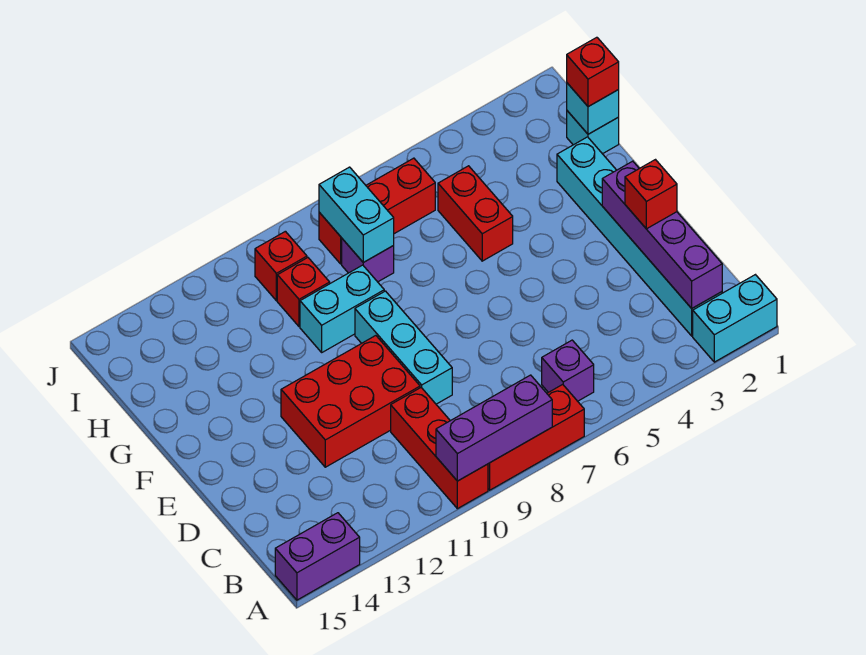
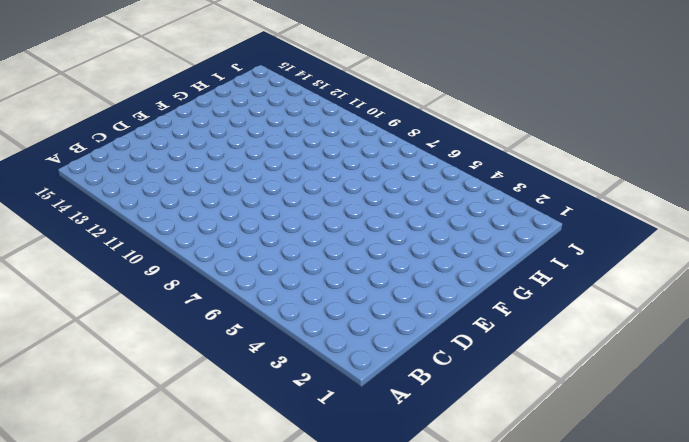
none -> cyan brick A1:A2 level 1
none -> red brick A7:A9 level 1
none -> red brick A10:C10 level 1

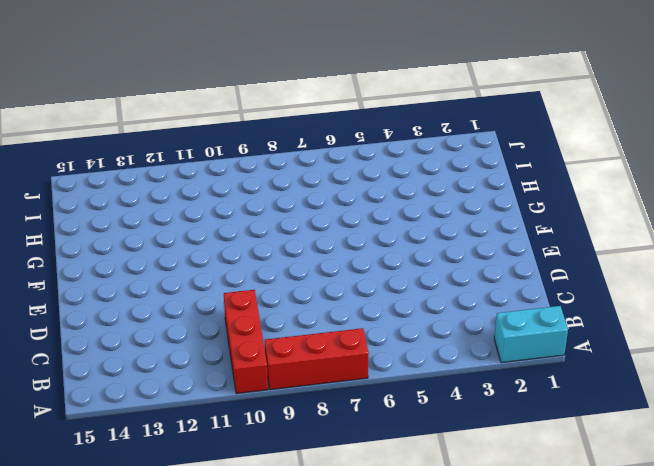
none -> purple brick A14:A15 level 1
none -> cyan brick B2:G2 level 1
none -> purple brick B6 level 1

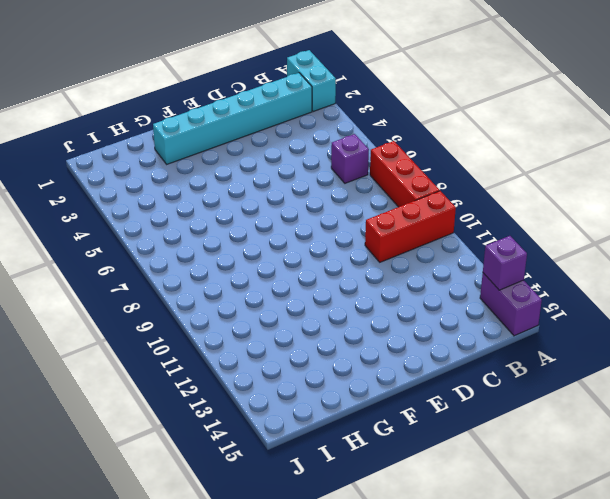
purple brick A14 level 2 -> purple brick H8 level 1
none -> cyan brick D9:F9 level 1
none -> red brick D10:E12 level 1
none -> red brick G5:H5 level 1

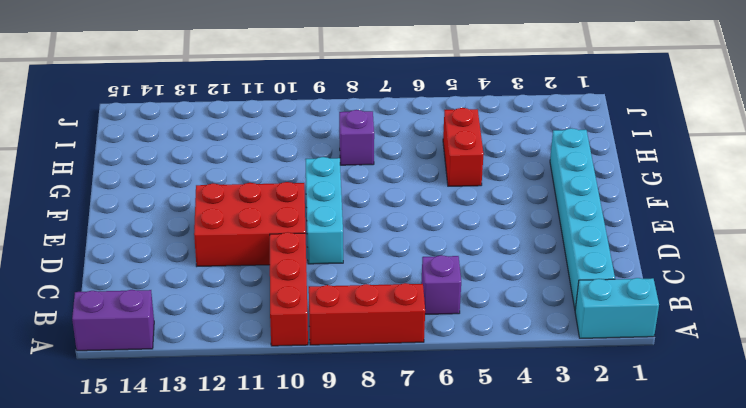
none -> cyan brick G9:G10 level 1
none -> cyan brick H1 level 1
none -> red brick H10 level 1

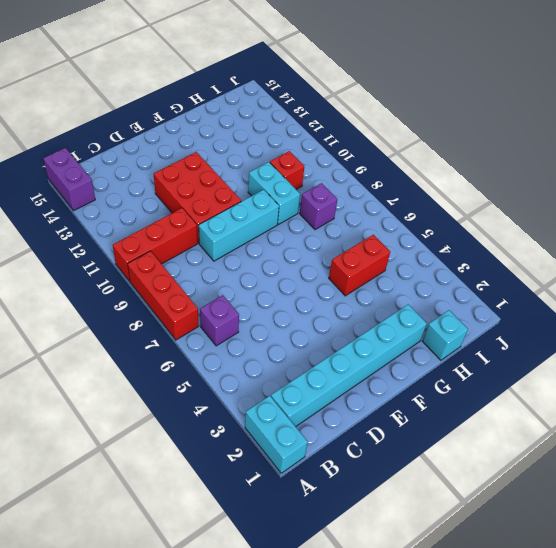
none -> red brick I6:I8 level 1
none -> red brick I10 level 1
none -> purple brick A8:A10 level 2

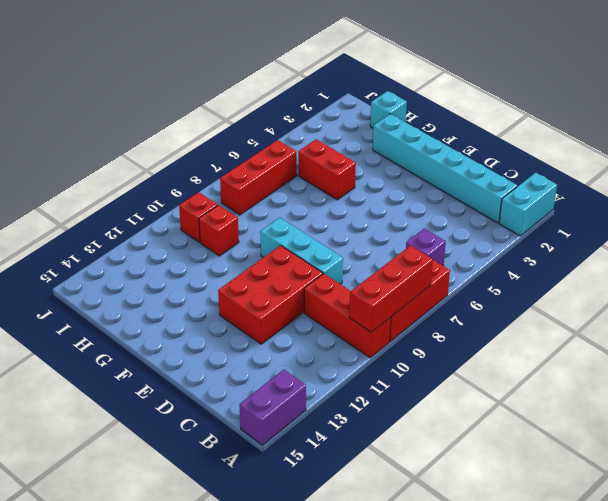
red brick A8:A10 level 2 -> purple brick A8:A10 level 2
none -> cyan brick G9:G10 level 1
none -> purple brick H8 level 1
none -> purple brick B2:E2 level 2

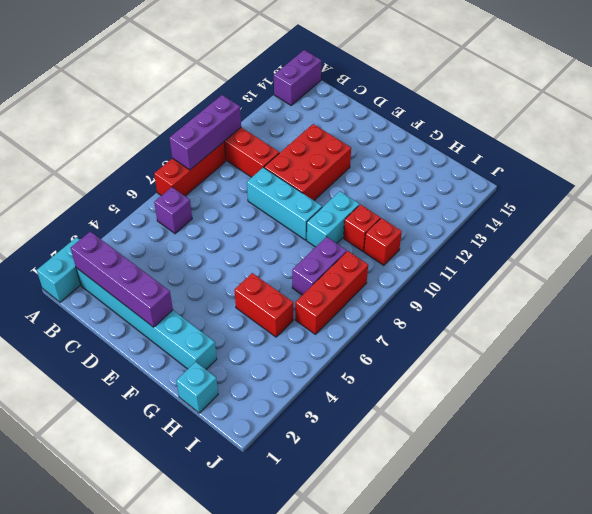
purple brick H7:H8 level 1 -> purple brick H8 level 1
none -> cyan brick H1 level 2
none -> cyan brick H8:I8 level 2
none -> red brick D2 level 3

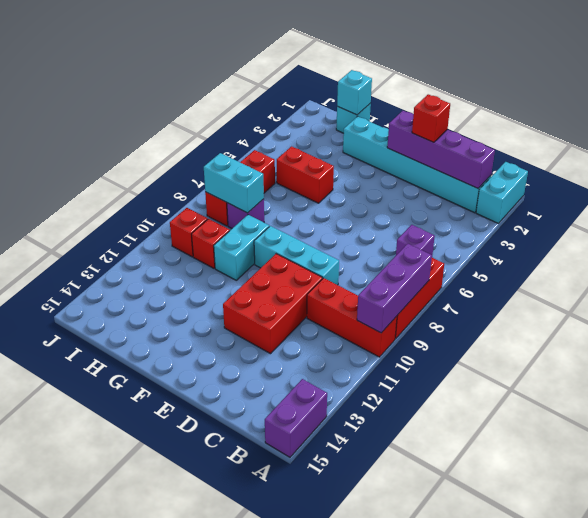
none -> red brick H1 level 3

